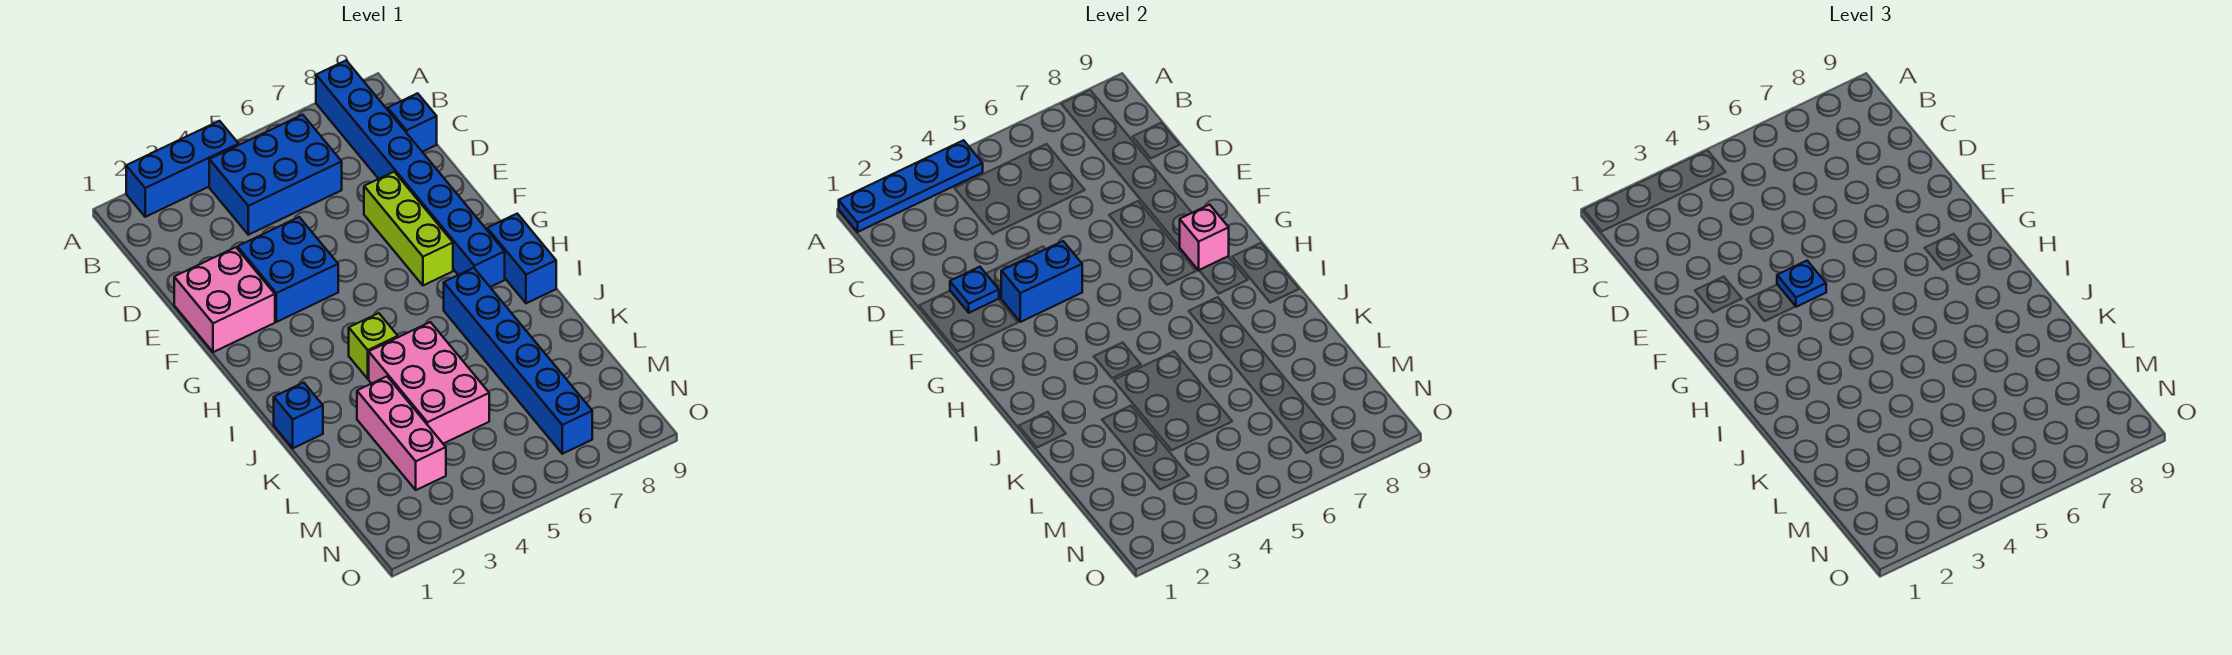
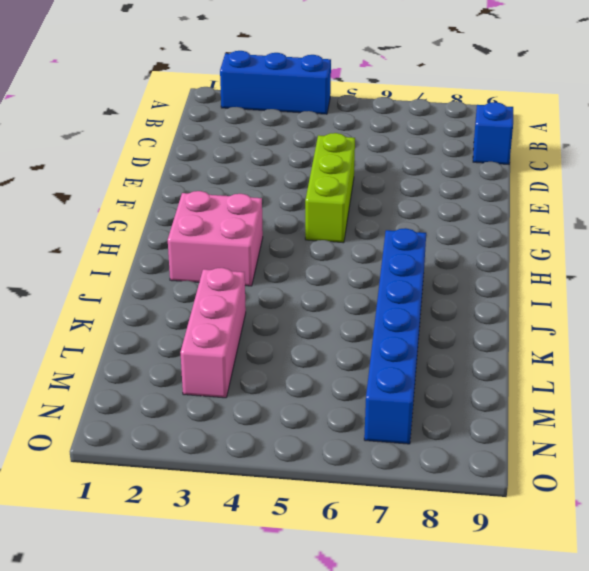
lime brick E5:G5 level 1 -> lime brick E7:G7 level 1
pink brick H2:I3 level 1 -> pink brick E1:F2 level 1
none -> blue brick A8:H8 level 1
none -> blue brick B4:C6 level 1
none -> blue brick E3:F4 level 1

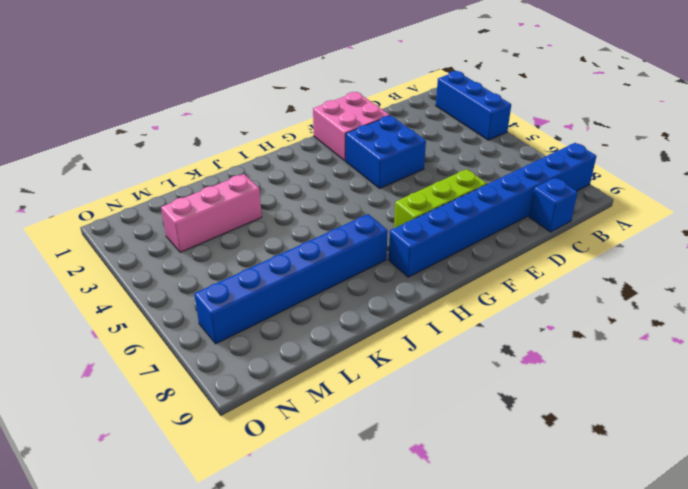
none -> blue brick B4:C6 level 1
none -> blue brick H9:I9 level 1
none -> lime brick I4 level 1

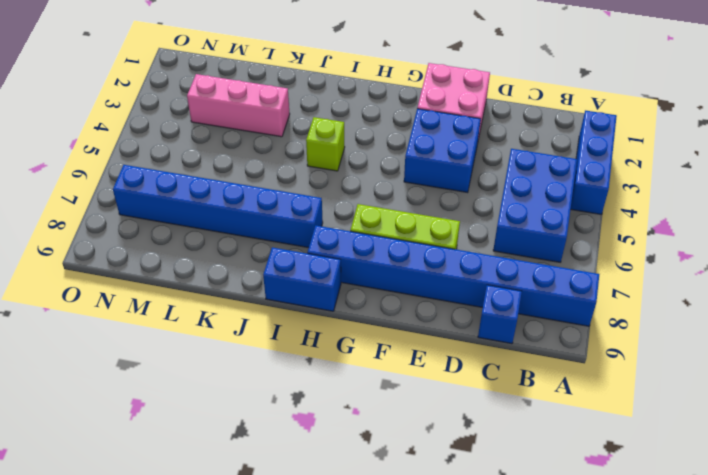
none -> blue brick J1 level 1
none -> pink brick J4:L5 level 1
none -> blue plate A1:A4 level 2

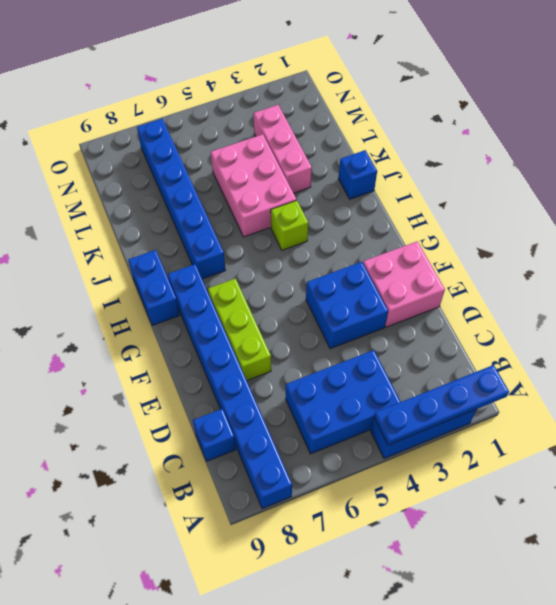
none -> blue plate E2 level 2
none -> blue brick F3:F4 level 2
none -> pink brick G8 level 2

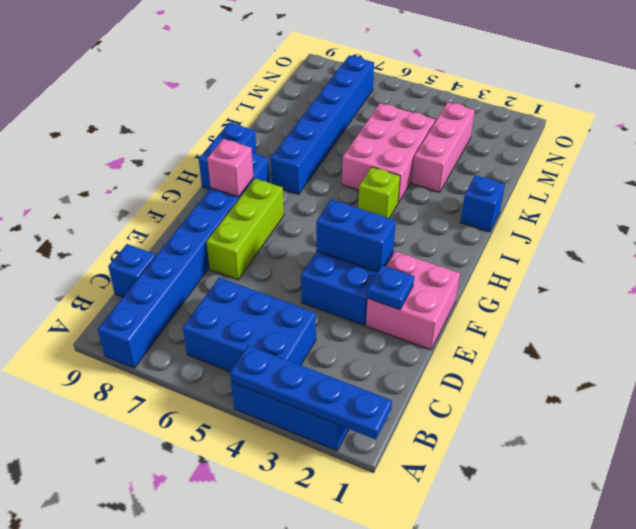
none -> blue plate F4 level 3

